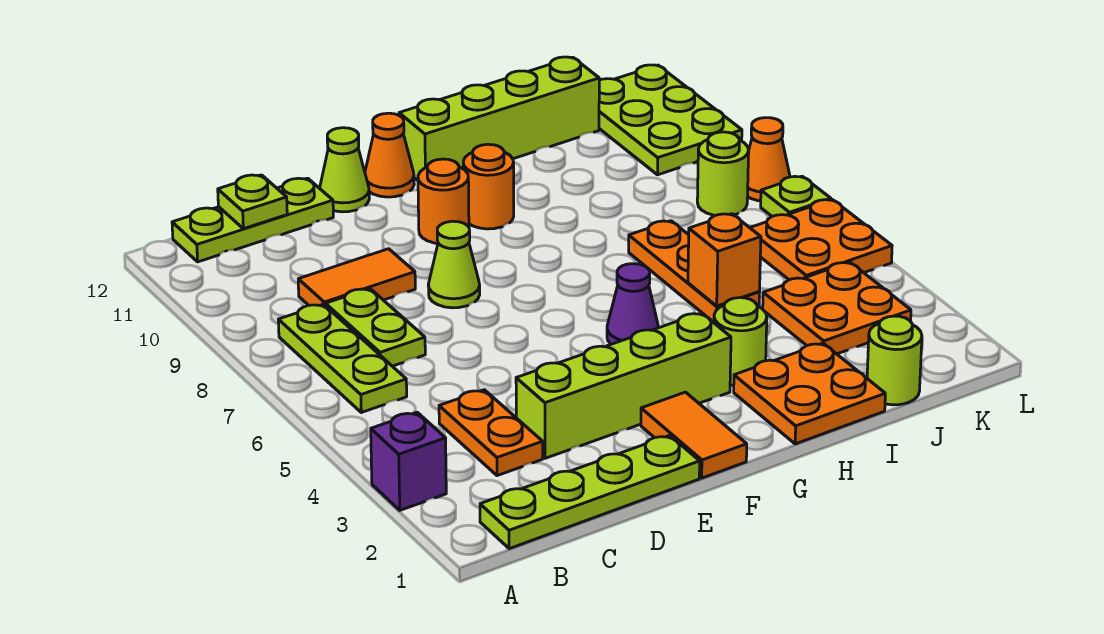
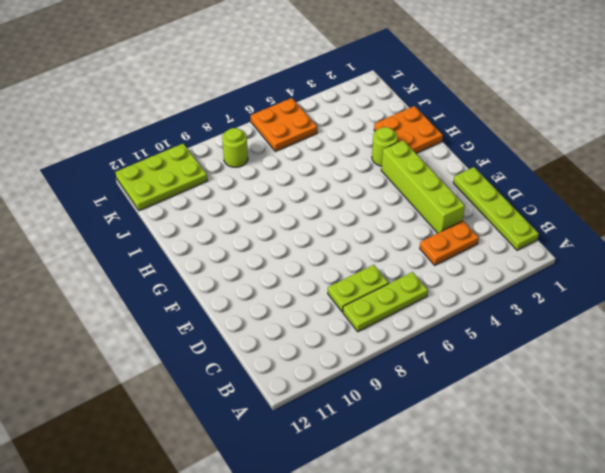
none -> purple brick A3 level 1
none -> lime plate B12:D12 level 1
none -> orange tile C9:D9 level 1

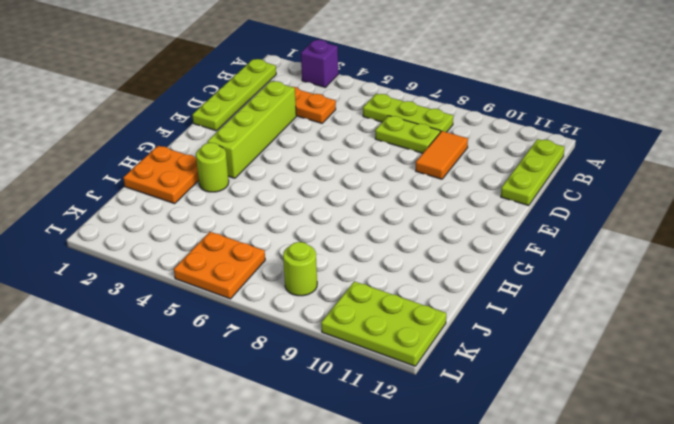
none -> lime cone E8 level 1
none -> lime cone E12 level 1
none -> orange tile F1:F2 level 1

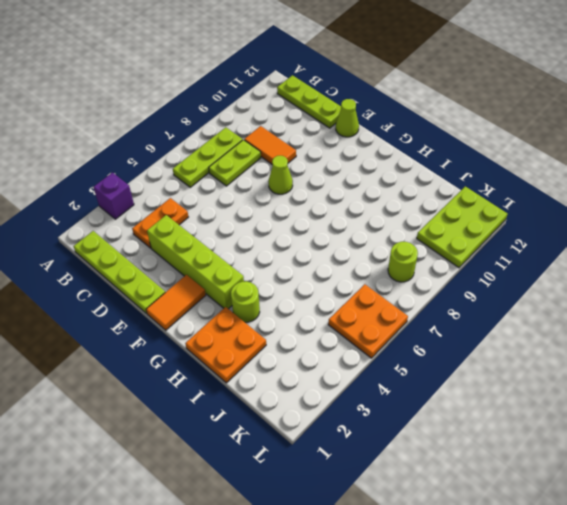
none -> orange round brick F10 level 1
none -> orange cone F12 level 1
none -> purple cone G5 level 1

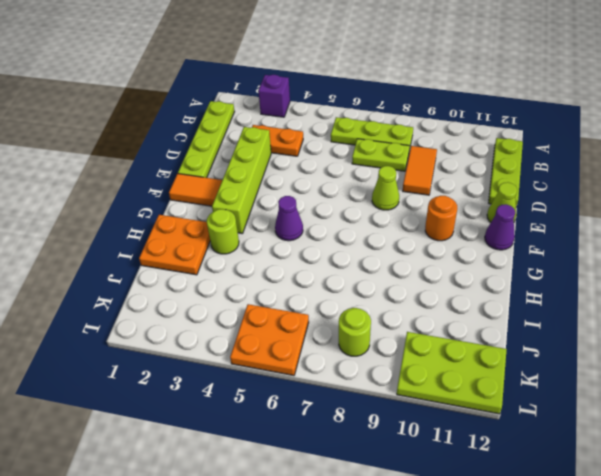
purple cone F12 level 1 -> orange cone F12 level 1
none -> orange round brick G10 level 1
none -> lime brick G12:J12 level 1
none -> orange plate I5:I7 level 1

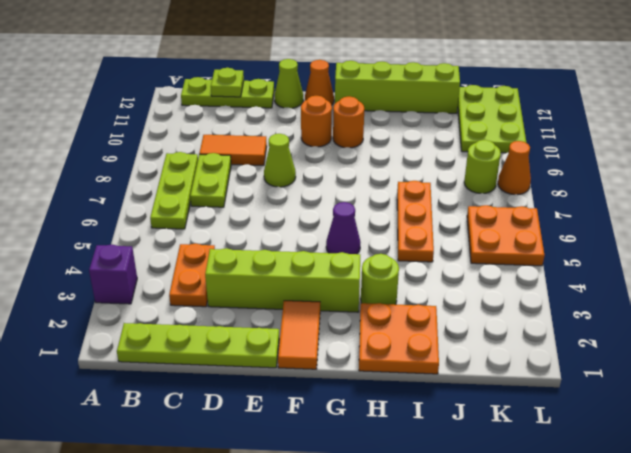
none -> lime round brick J1 level 1
none -> orange plate J3:K4 level 1
none -> lime plate L7 level 1

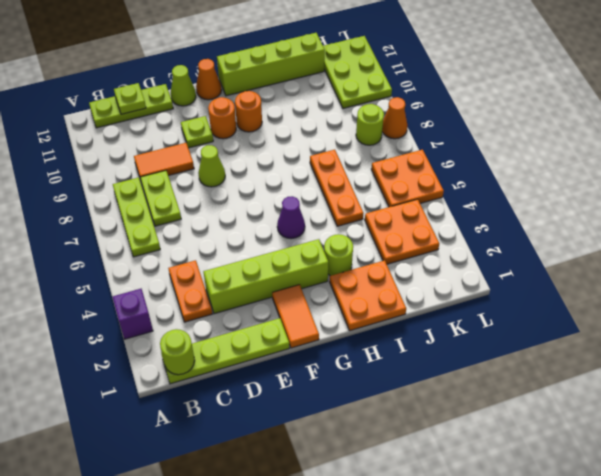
lime round brick B1 level 2 -> lime round brick J1 level 1
lime plate E10 level 1 -> lime plate L7 level 1
none -> orange brick I5 level 2

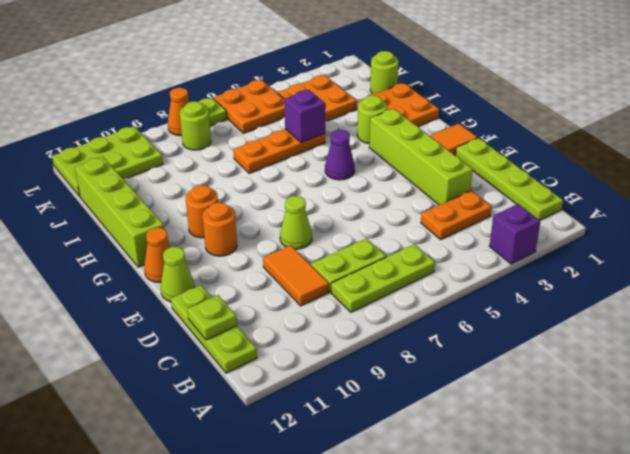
purple brick I5 level 2 -> orange brick I5 level 2

